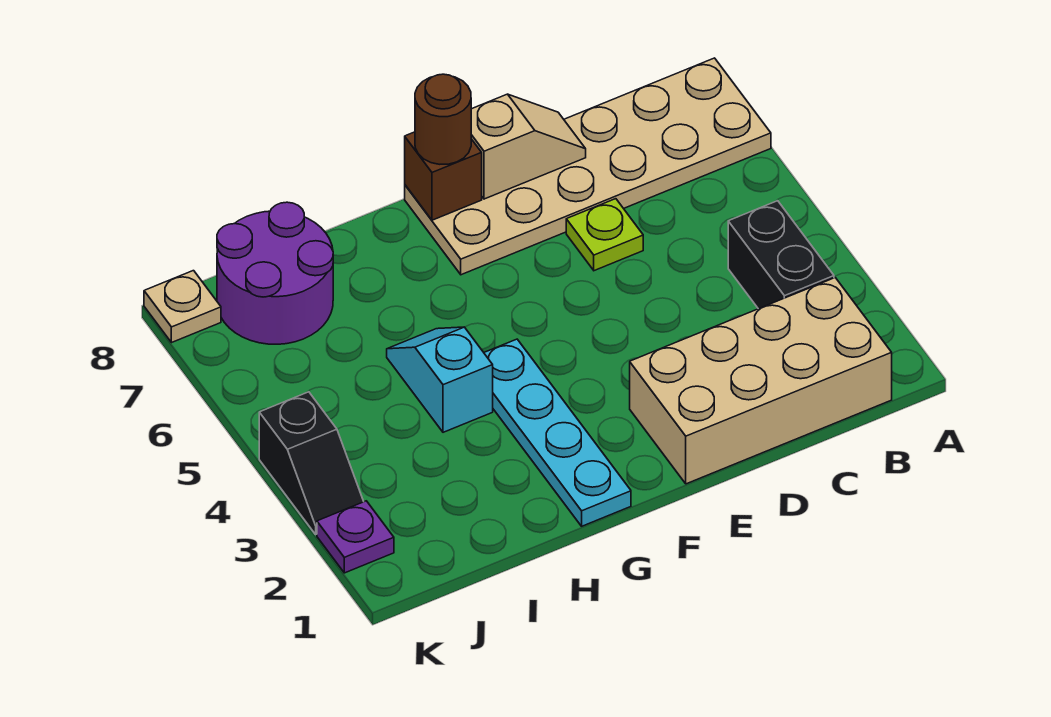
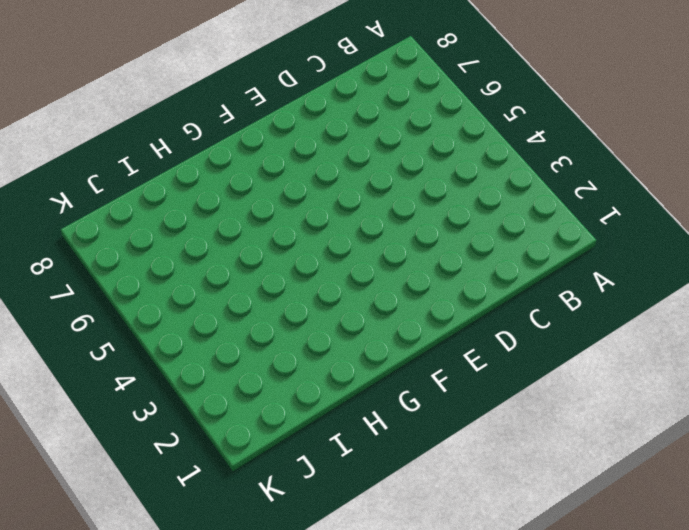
none -> tan plate A7:F8 level 1
none -> tan brick B1:E2 level 1
none -> black brick B3:B4 level 1

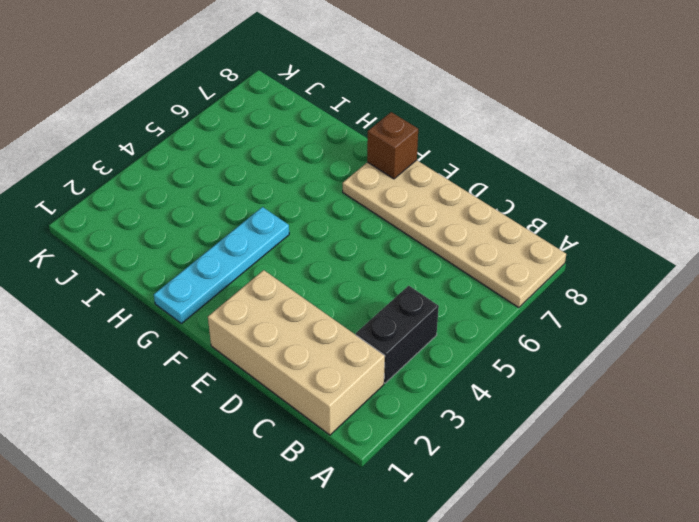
none -> lime plate D6 level 1
none -> cyan slope H4:H5 level 1 top 4
none -> purple round brick I7:J8 level 1

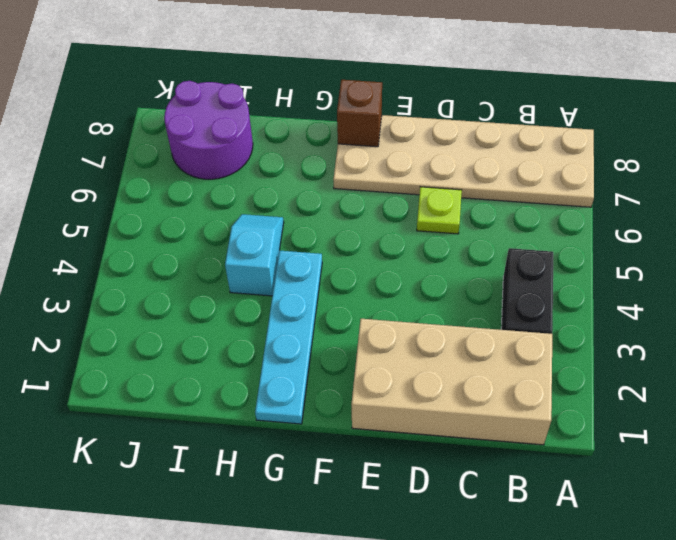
none -> purple plate K2 level 1
none -> black slope K3:K4 level 1 top 4
none -> tan plate K8 level 1

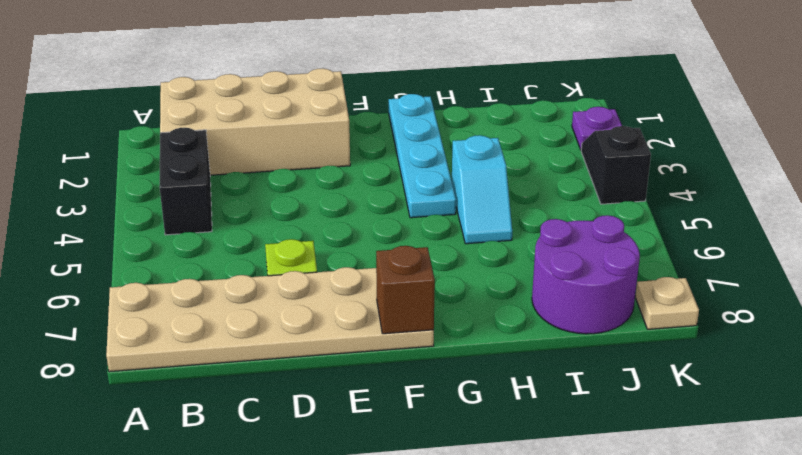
none -> tan slope D8:E8 level 2 top E
none -> brown round brick F8 level 3

